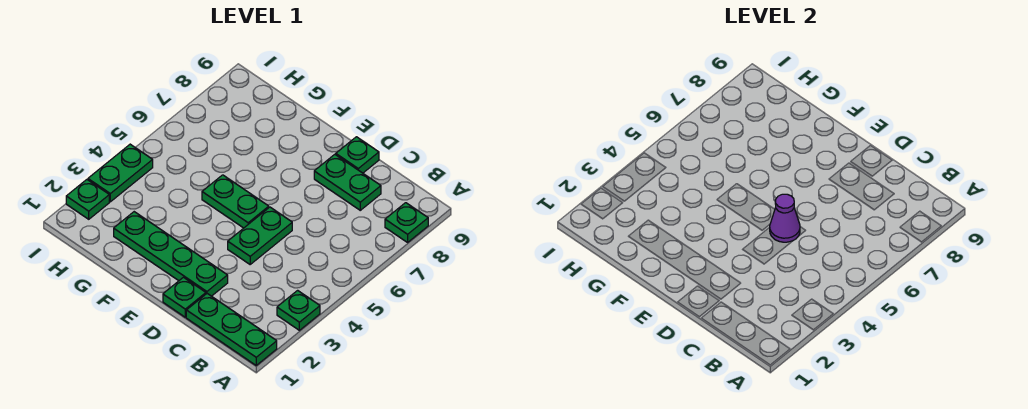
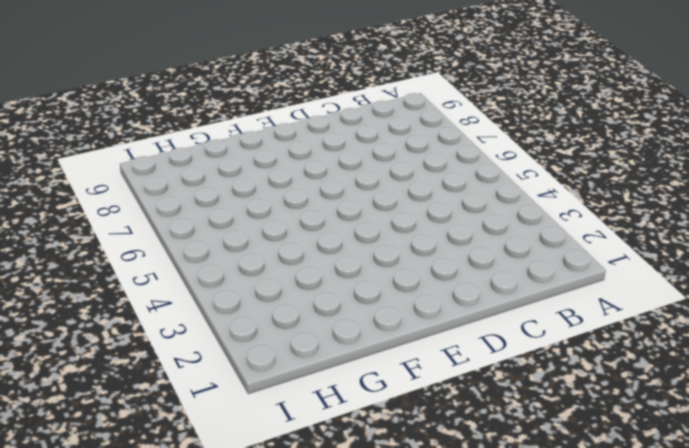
none -> green plate A1:C1 level 1
none -> green plate A3 level 1
none -> green plate A8 level 1

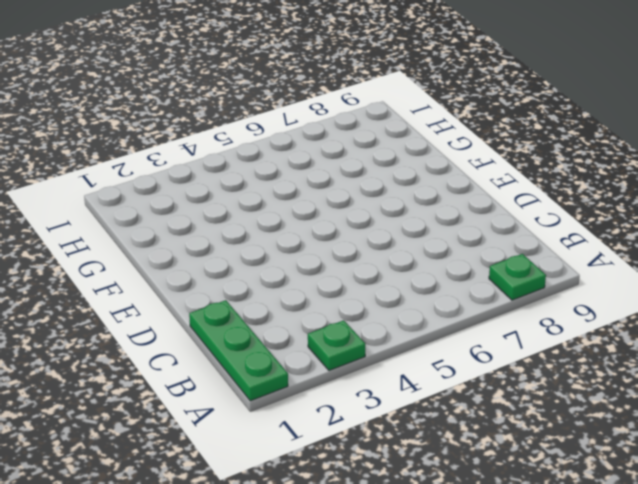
none -> green plate C8:D8 level 1
none -> green plate D1 level 1
none -> green plate D2:G2 level 1

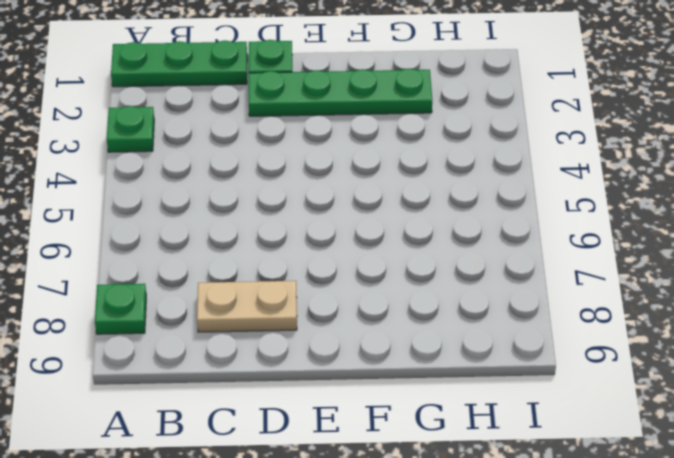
tan plate C8:D8 level 1 -> green plate C8:D8 level 1
none -> green plate D4:D5 level 1
none -> green plate D9 level 1
none -> green plate E5:F5 level 1

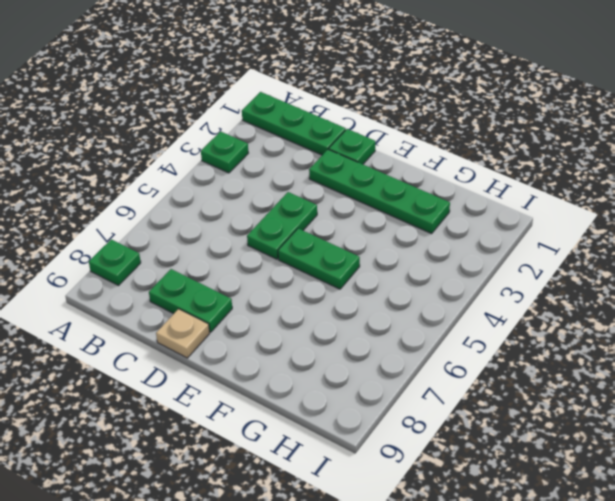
tan plate D9 level 1 -> green plate D9 level 1
none -> green plate I2 level 1
none -> green plate I3:I4 level 1
none -> purple cone D5 level 2

